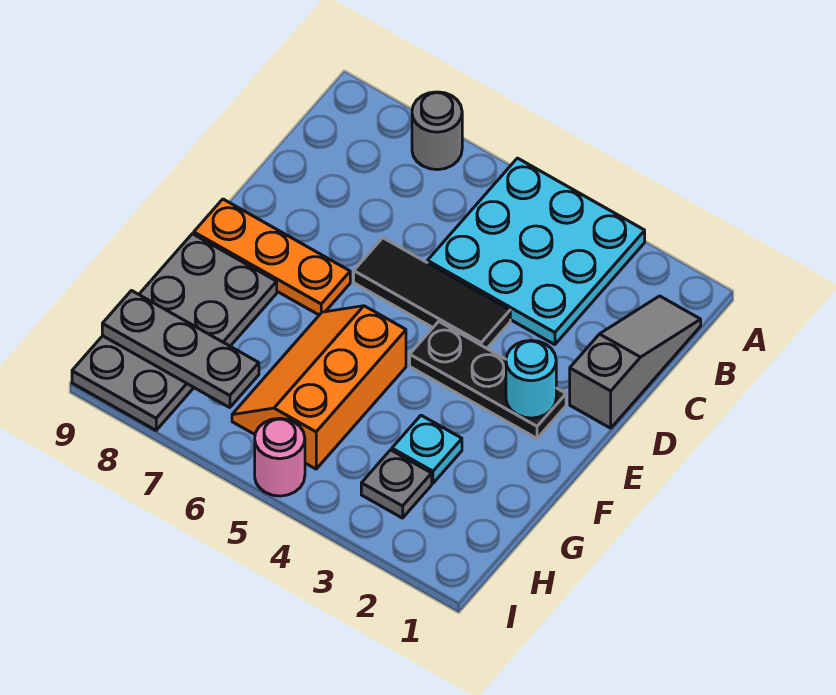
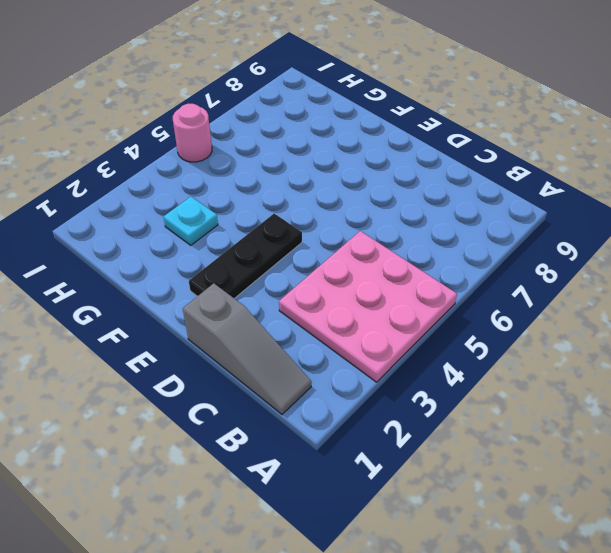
pink plate A3:C5 level 1 -> cyan plate A3:C5 level 1
none -> grey round brick A7 level 1
none -> black tile D4:D6 level 1
none -> orange plate E7:E9 level 1

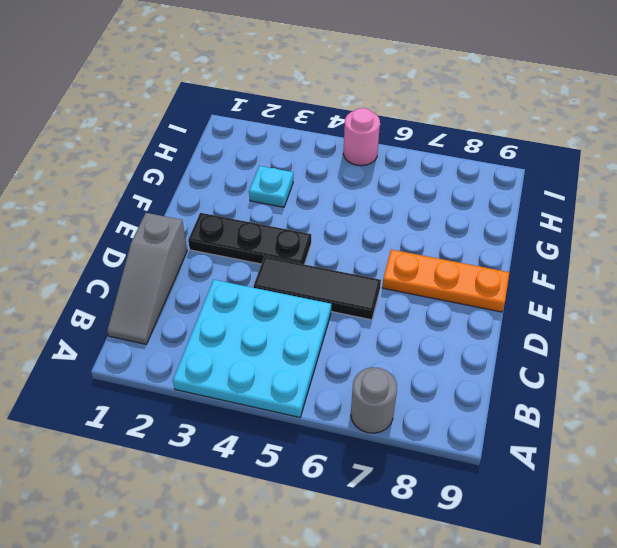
none -> orange slope F5:H6 level 1 top 5
none -> grey plate F8:I9 level 1
none -> grey plate H3 level 1

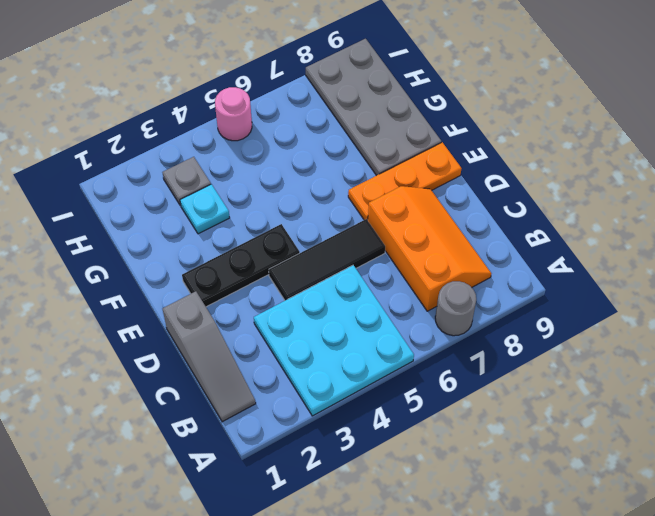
orange slope B7:D8 level 1 top 7 -> orange slope F5:H6 level 1 top 5
none -> cyan round brick E2 level 2
none -> grey plate H7:H9 level 2

